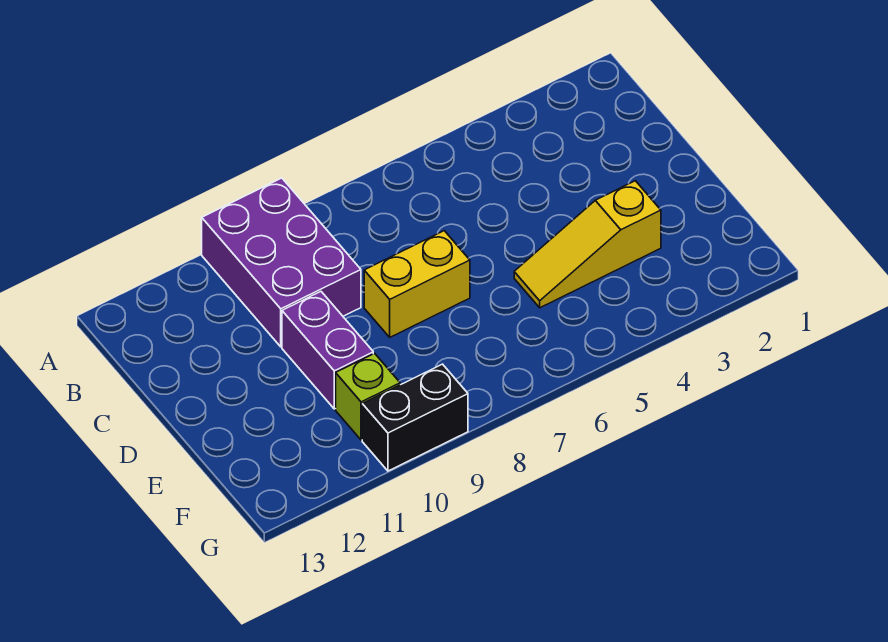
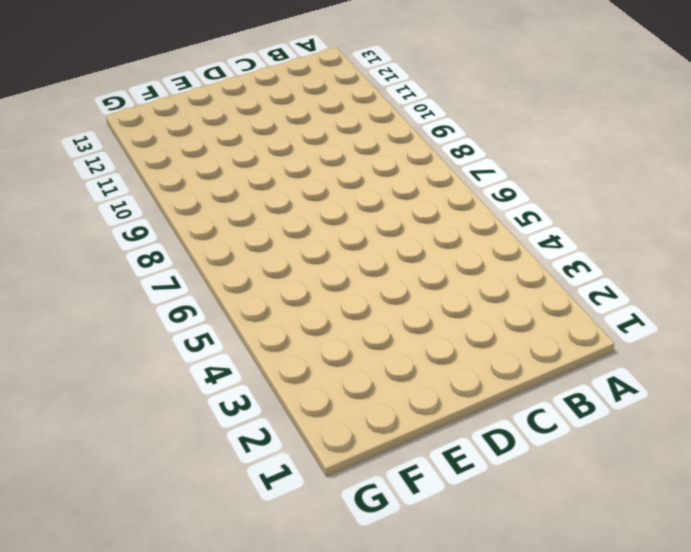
none -> purple brick A9:C10 level 1
none -> yellow brick D7:D8 level 1

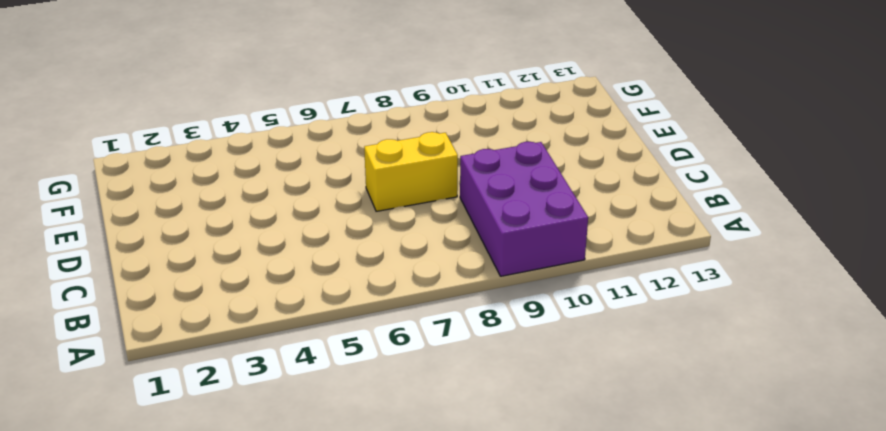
none -> purple brick D10:E10 level 1
none -> yellow slope E3:E5 level 1 top 3

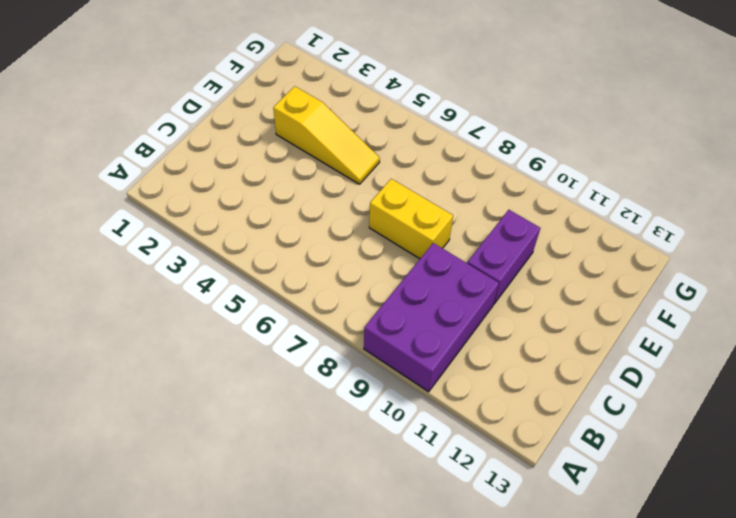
none -> lime brick F10 level 1
none -> black brick G9:G10 level 1

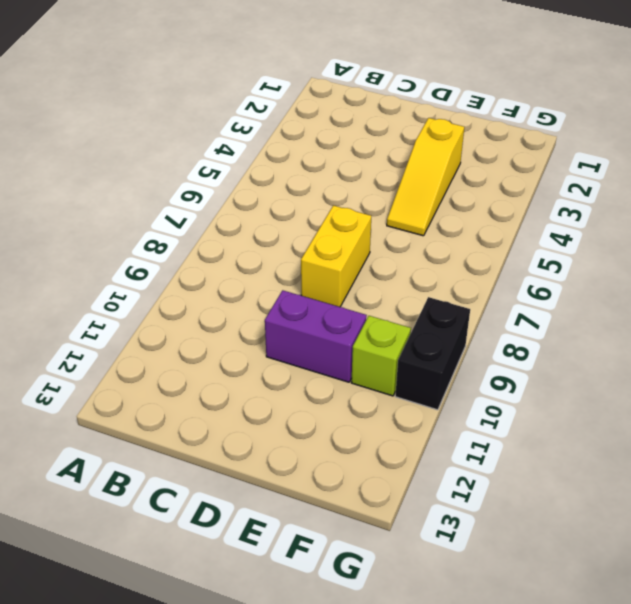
none -> purple brick A9:C10 level 1

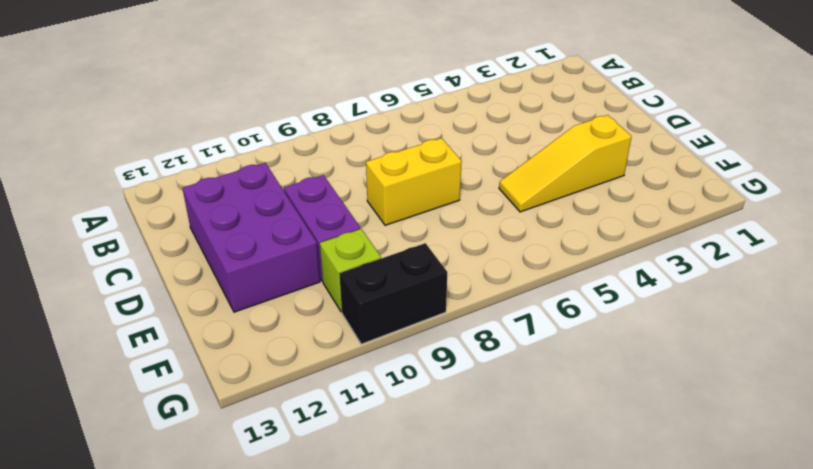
purple brick C11:E12 level 1 -> purple brick A9:C10 level 1

